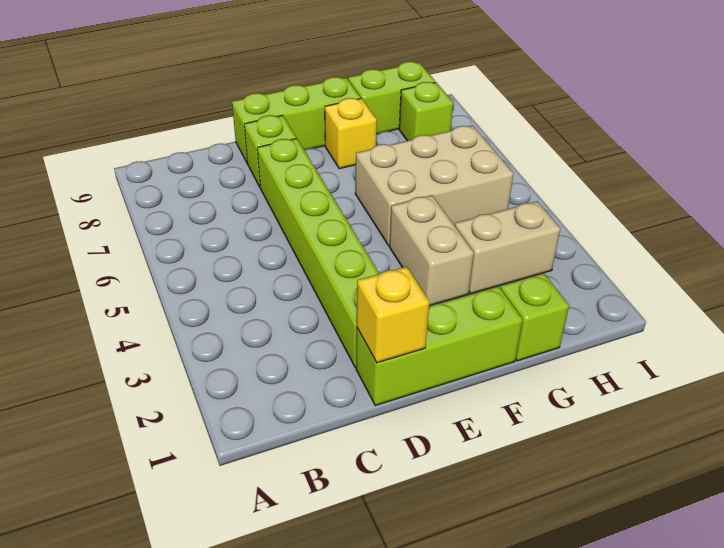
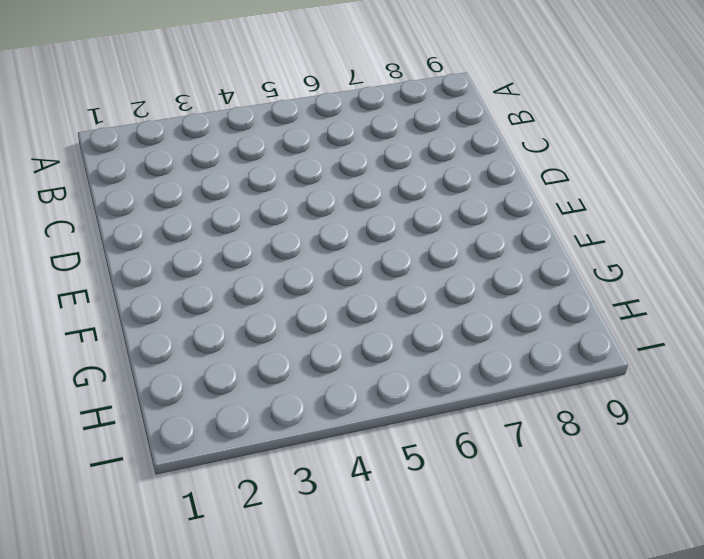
none -> lime brick D1:F1 level 1
none -> lime brick D2:D7 level 1
none -> lime brick D8 level 1

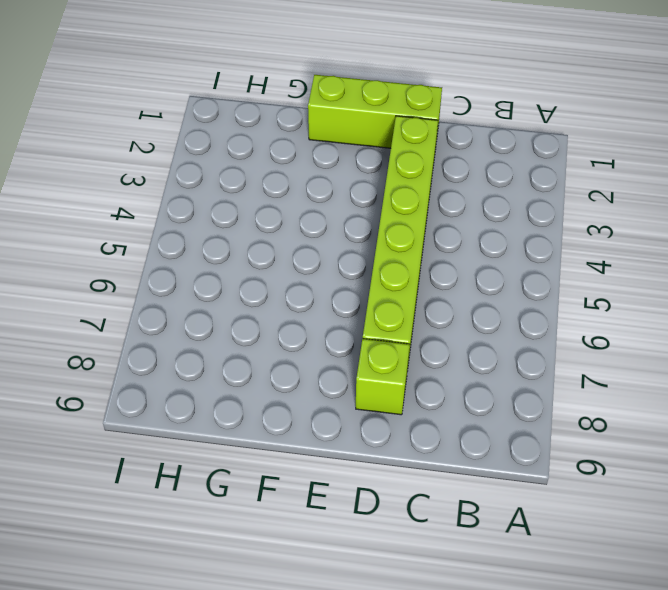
none -> lime brick D9:F9 level 1
none -> tan brick F3:F4 level 1
none -> tan brick F5:H6 level 1

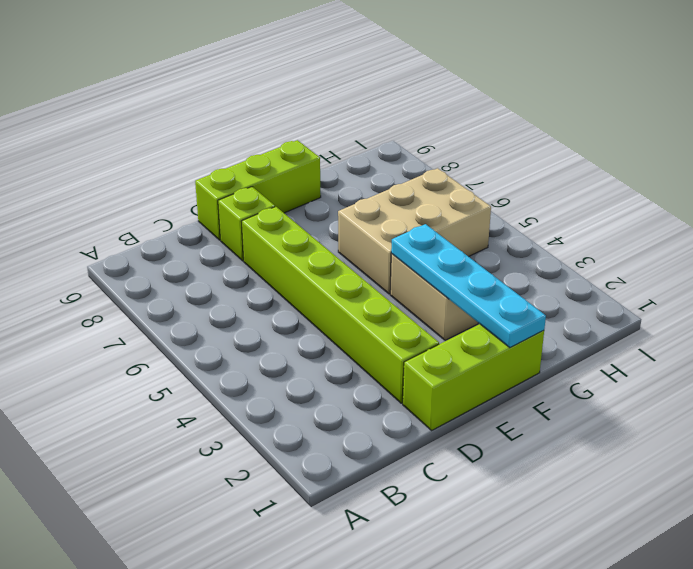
cyan plate F1:F4 level 2 -> none
none -> yellow brick F8 level 1
none -> lime brick G1 level 1
none -> tan brick G3:H3 level 1

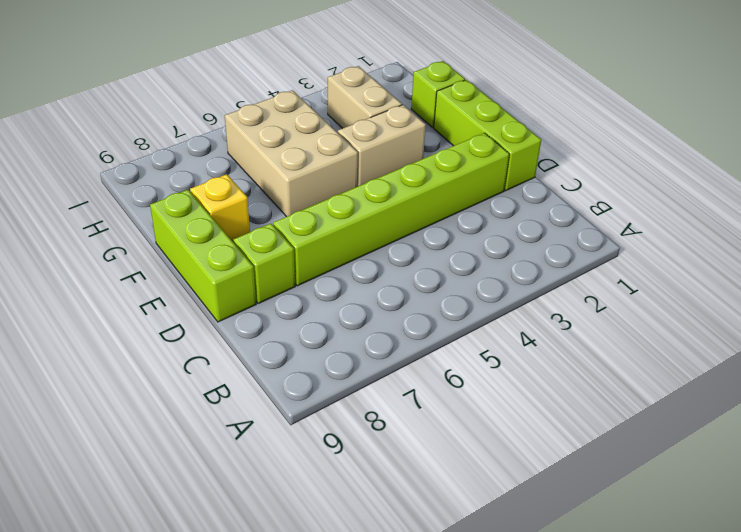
none -> lime brick G9:H9 level 1
none -> lime brick H8 level 1
none -> yellow brick D1 level 2

